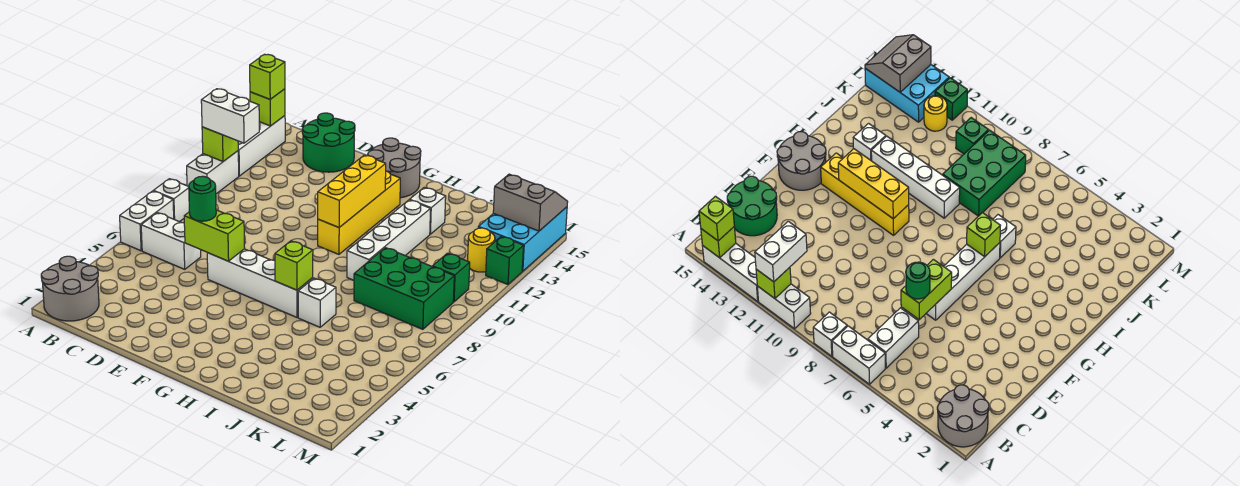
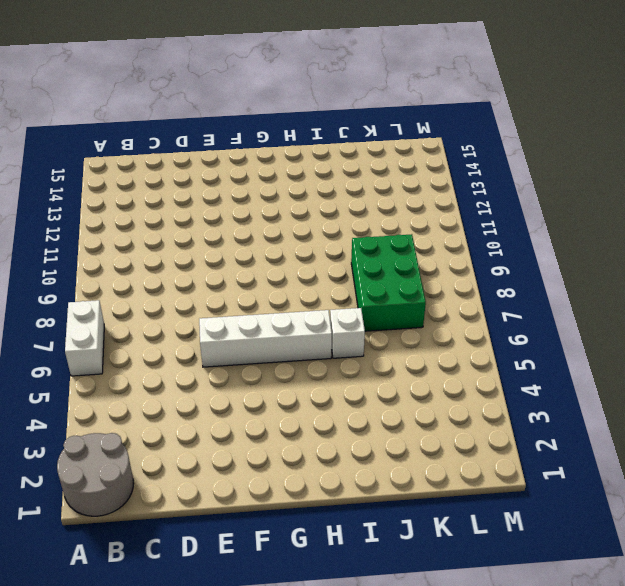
green brick J7:K9 level 1 -> green brick J8:L9 level 1
none -> white brick A8 level 1
none -> white brick A10:A11 level 1
none -> white brick A12:A14 level 1

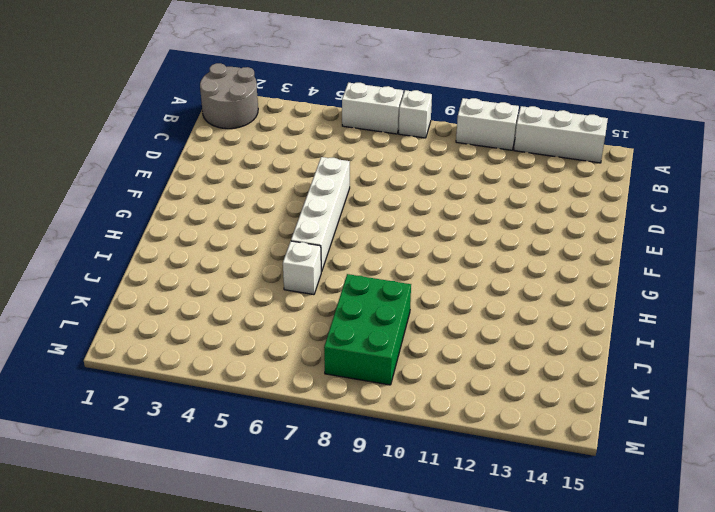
none -> white brick B6:C6 level 1
none -> green round brick C14:D15 level 1
none -> grey round brick F14:G15 level 1

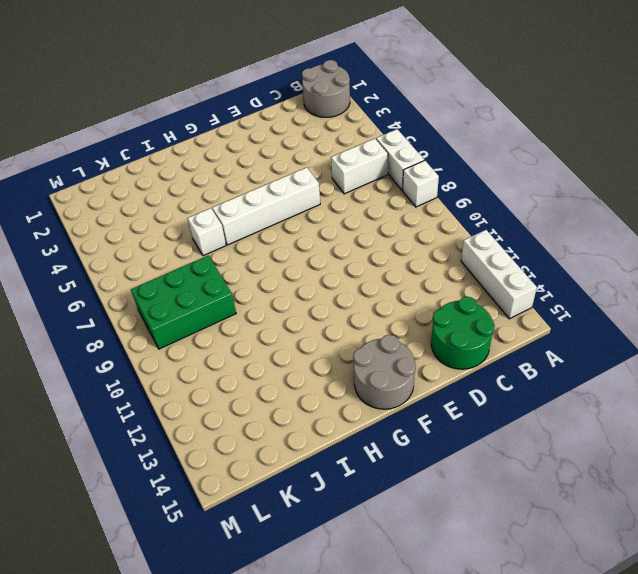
none -> white brick A10:A11 level 1
none -> yellow brick G10:G13 level 1
none -> white brick I9:I12 level 1

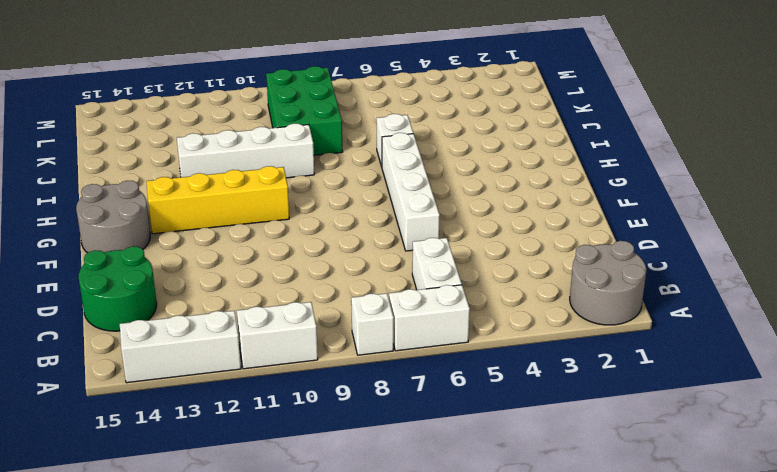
none -> white brick I13 level 1
none -> green brick L10 level 1
none -> yellow round brick L12 level 1

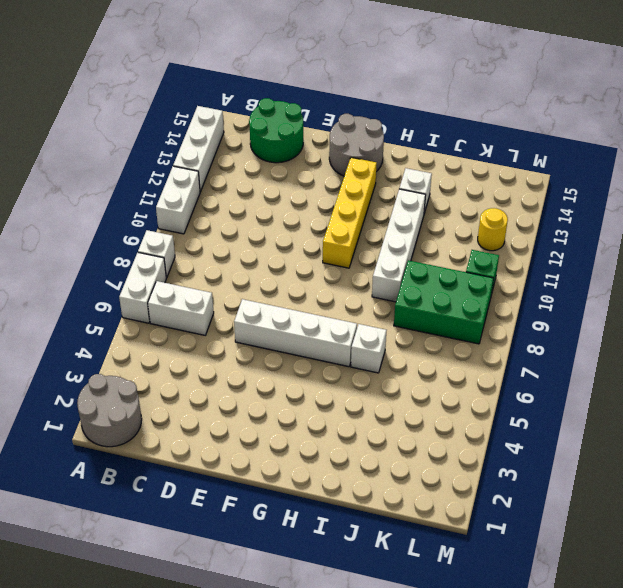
none -> cyan brick L13:M15 level 1
none -> green brick M12 level 1
none -> lime brick A11 level 2

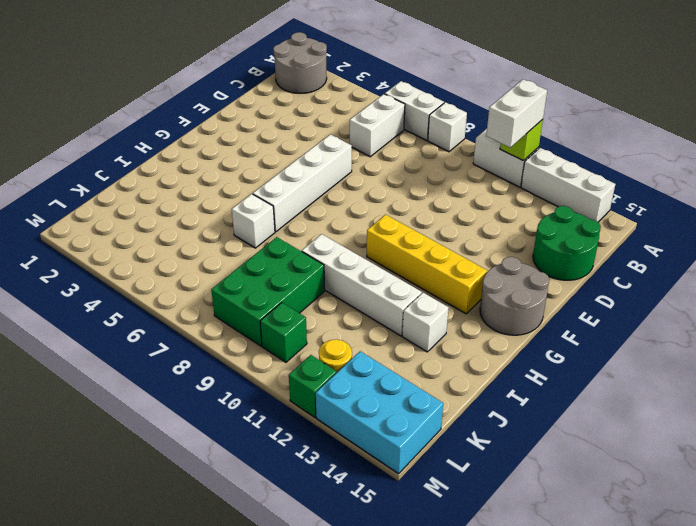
none -> lime brick A14 level 2
none -> lime brick D6:E6 level 2
none -> yellow brick G10:G12 level 2

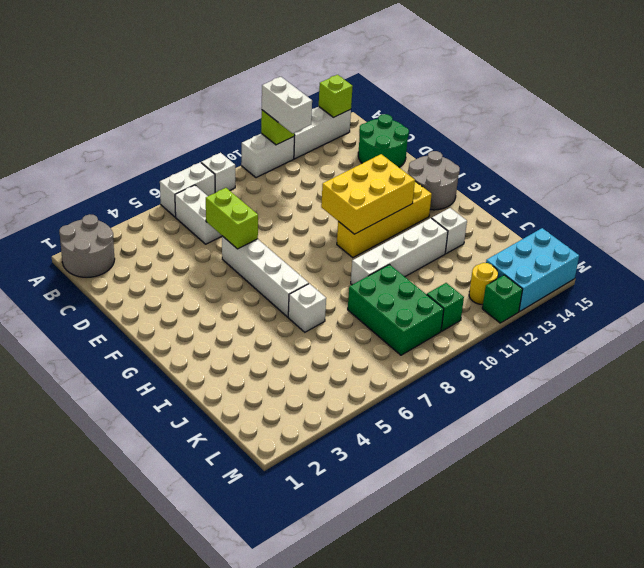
yellow brick F10:G12 level 2 -> yellow brick G10:G12 level 2
none -> lime brick H6 level 2
none -> grey slope L14:M15 level 2 top 14
none -> lime brick A14 level 3

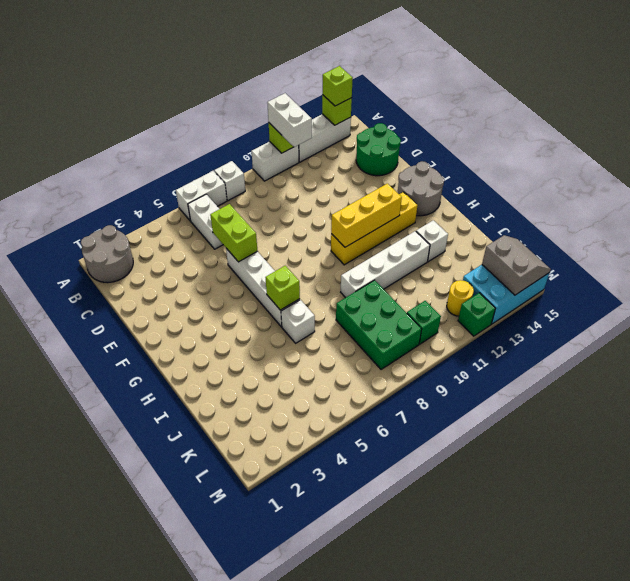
none -> green round brick D6 level 3

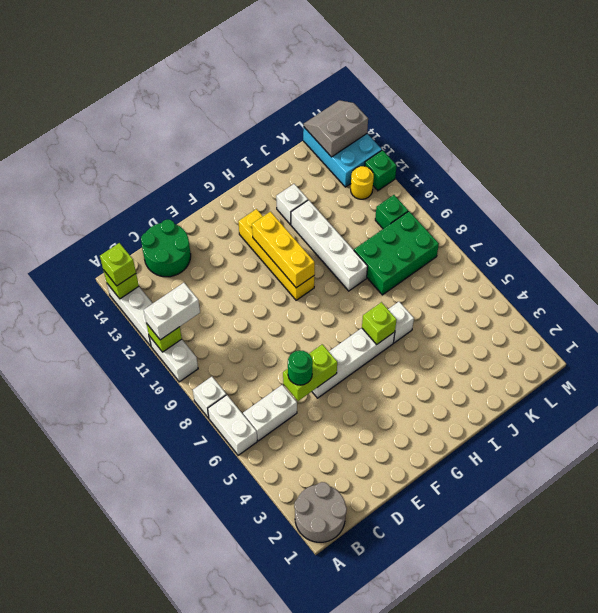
none -> grey round brick F14:G15 level 1

